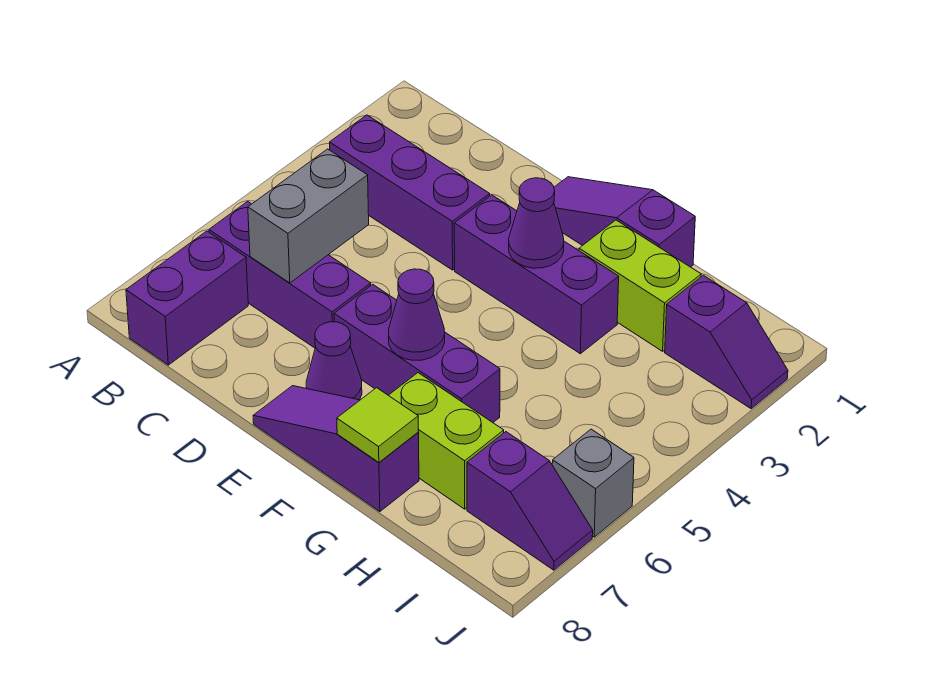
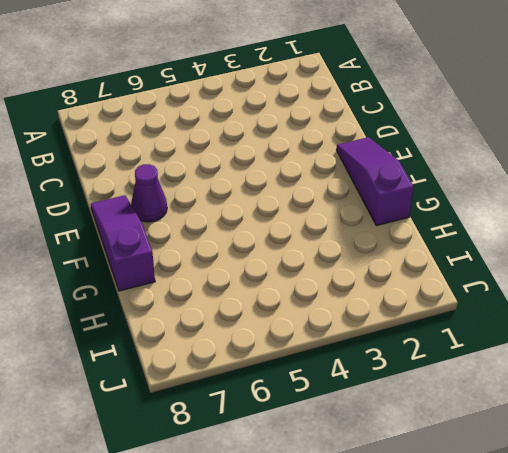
none -> purple brick B3:D3 level 1
none -> purple brick B6:D6 level 1
none -> purple brick B7:B8 level 1

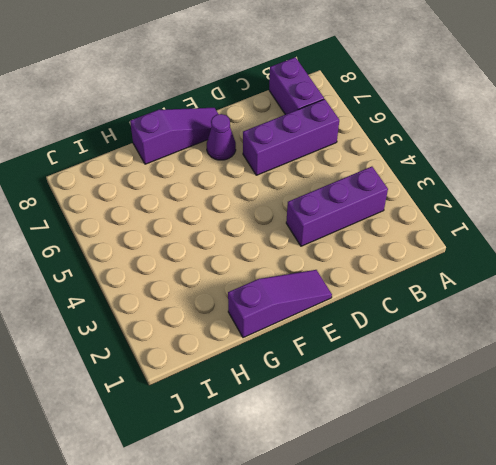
none -> purple brick E3:G3 level 1
none -> purple brick E6:G6 level 1
none -> lime brick G2:H2 level 1

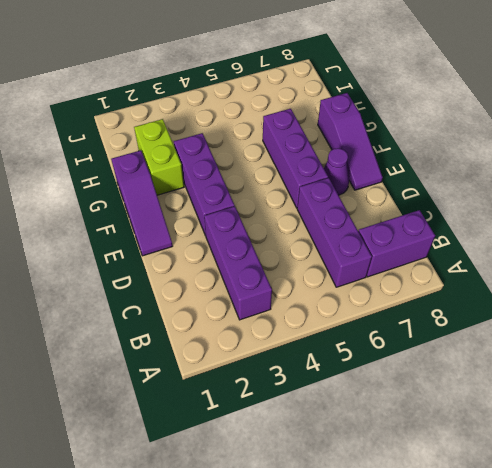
none -> lime brick G7:H7 level 1
none -> purple slope I2:J2 level 1 top I
none -> purple slope I7:J7 level 1 top I

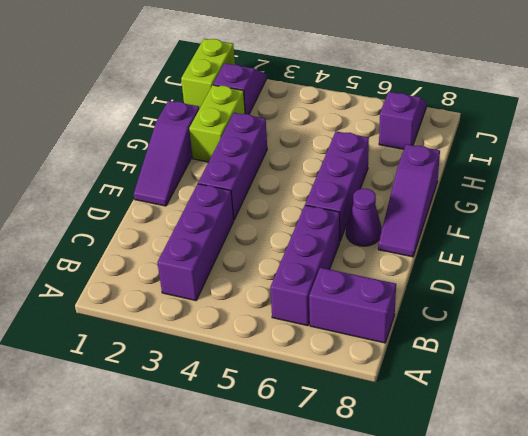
lime brick I1:J1 level 1 -> lime brick G7:H7 level 1
none -> grey brick J6 level 1
none -> grey brick C5:C6 level 2
none -> purple cone F3 level 2

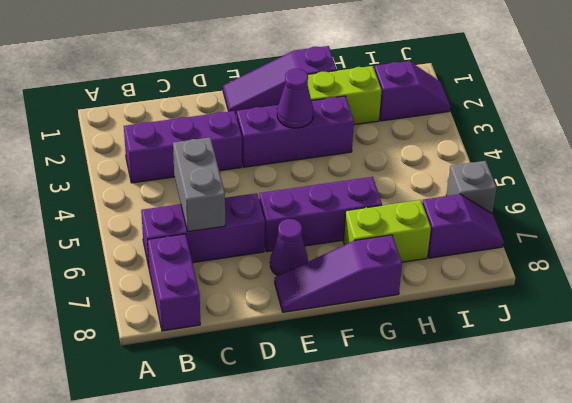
none -> purple cone F6 level 2
none -> lime tile G8 level 2

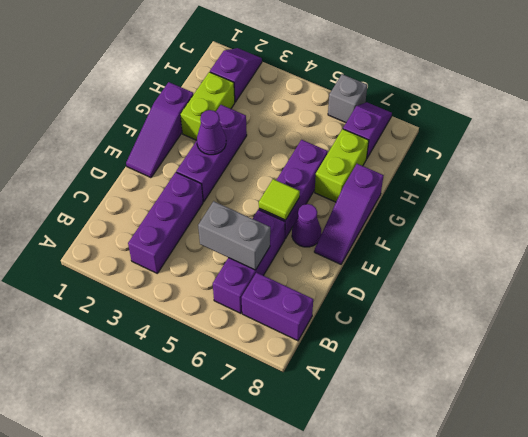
lime tile E6 level 2 -> lime tile G8 level 2
none -> purple cone F6 level 2

